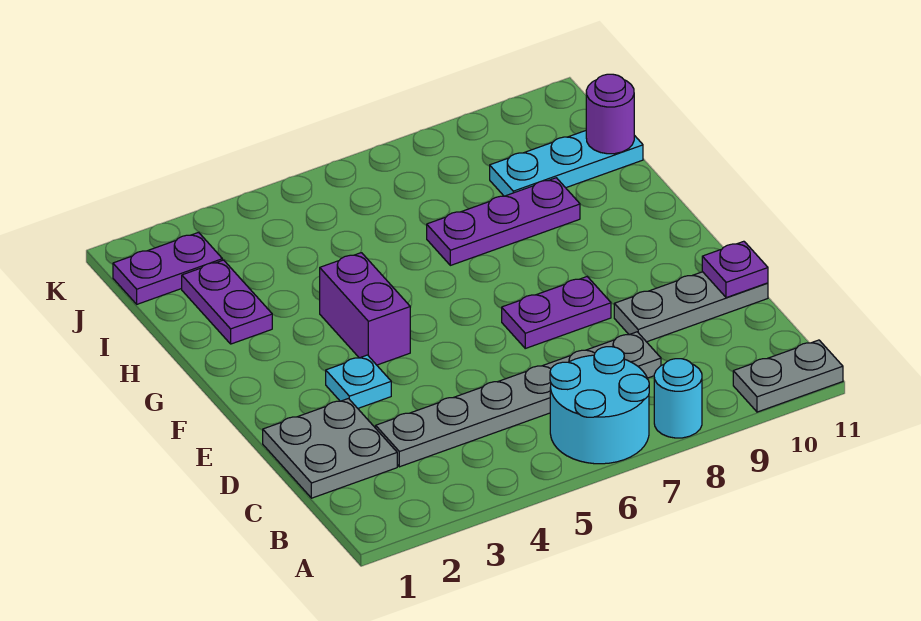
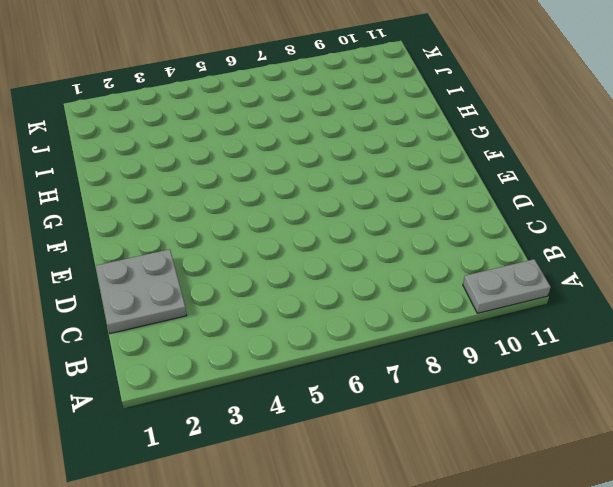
none -> cyan round brick A6:B7 level 1
none -> cyan round brick A8 level 1
none -> grey plate C3:C8 level 1

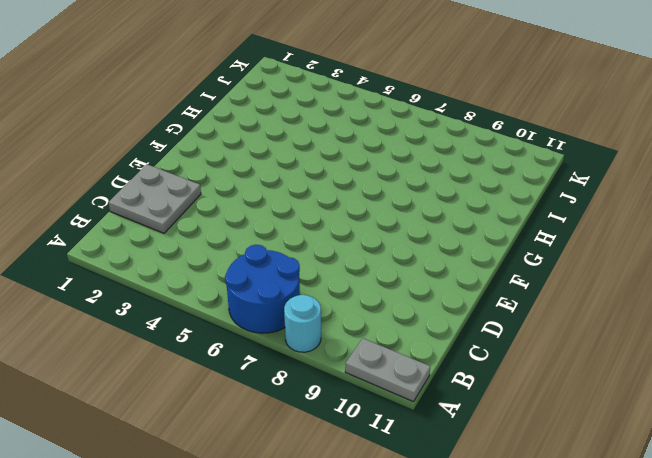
blue round brick A6:B7 level 1 -> cyan round brick A6:B7 level 1
none -> grey plate C3:C8 level 1
none -> grey plate D9:D11 level 1
none -> cyan plate E3 level 1

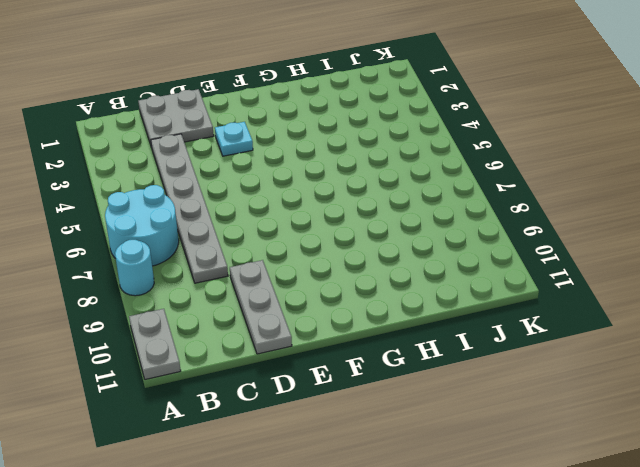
none -> purple plate E7:E8 level 1
none -> purple brick F4:G4 level 1
none -> purple plate H2:I2 level 1

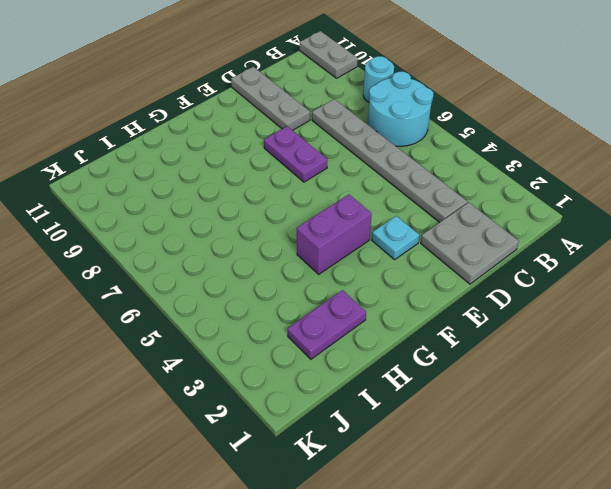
none -> purple plate H7:H9 level 1
none -> cyan plate I9:I11 level 1
none -> purple plate J1:J2 level 1

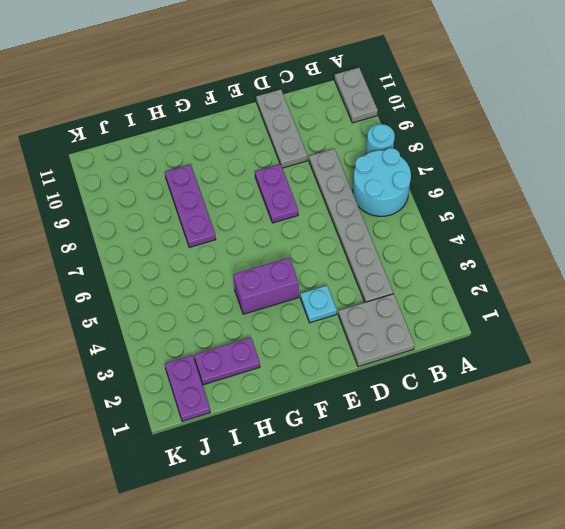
none -> cyan plate I9:I11 level 1
none -> purple plate D11 level 2
none -> purple round brick I11 level 2

